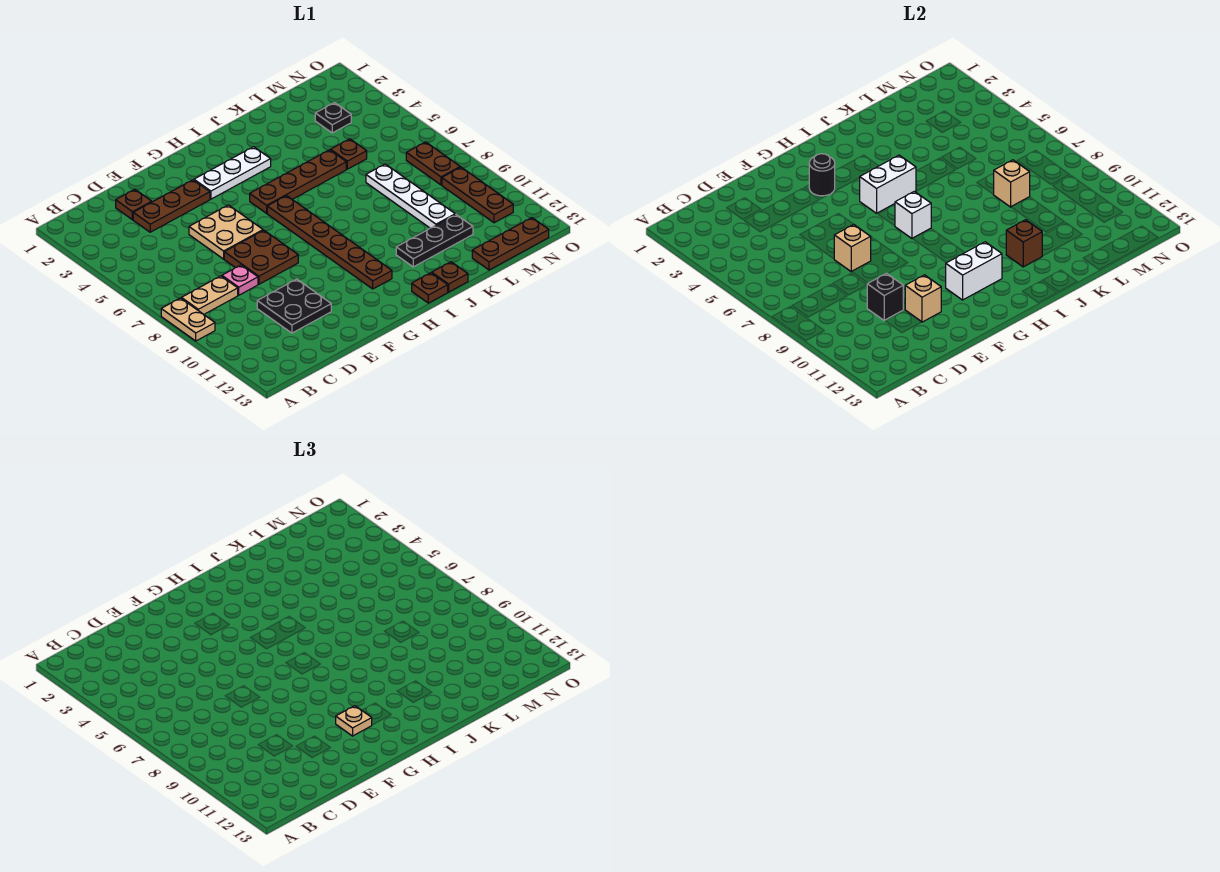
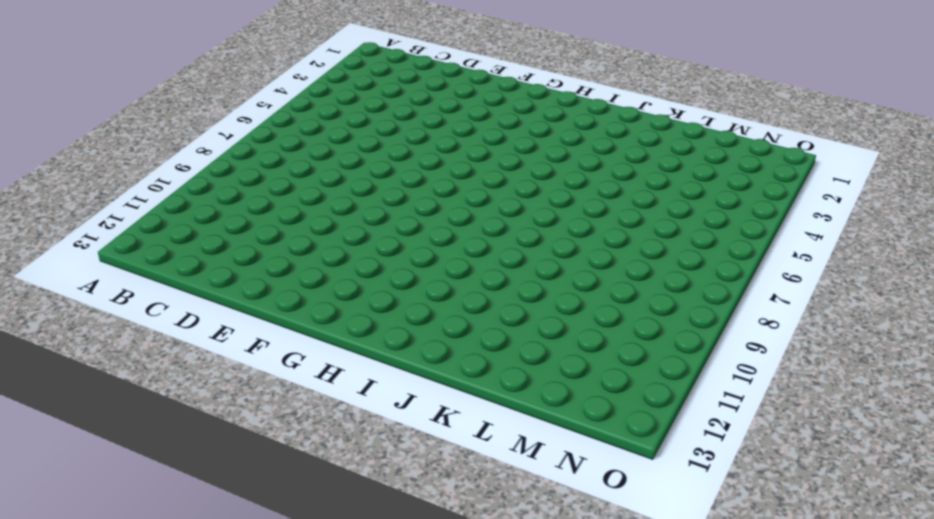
none -> tan plate A8:A9 level 1
none -> tan plate B8:C8 level 1
none -> brown plate D2 level 1
none -> brown plate D3:F3 level 1

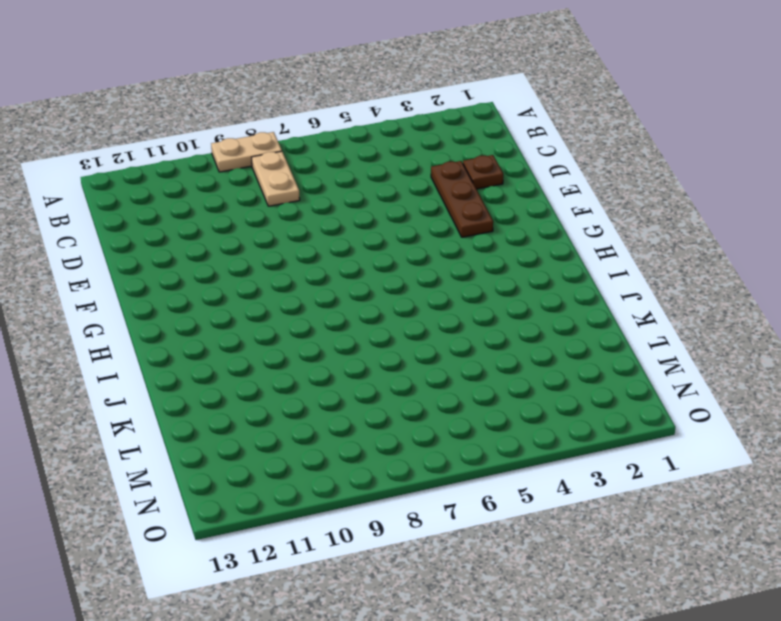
none -> pink plate D8 level 1
none -> black plate D10:E11 level 1
none -> tan plate E5:F6 level 1
none -> brown plate E7:F8 level 1

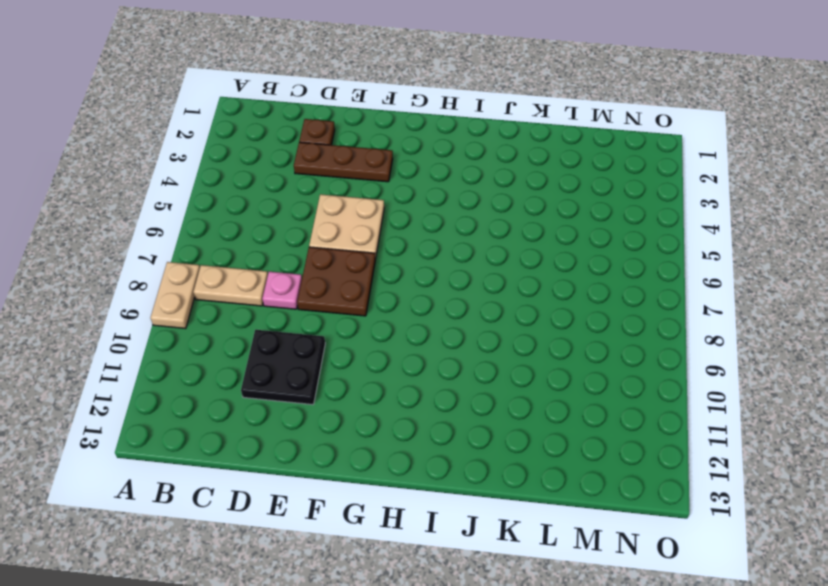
none -> white plate G3:I3 level 1
none -> brown plate H5:K5 level 1
none -> brown plate H6:H11 level 1
none -> brown plate I13 level 1

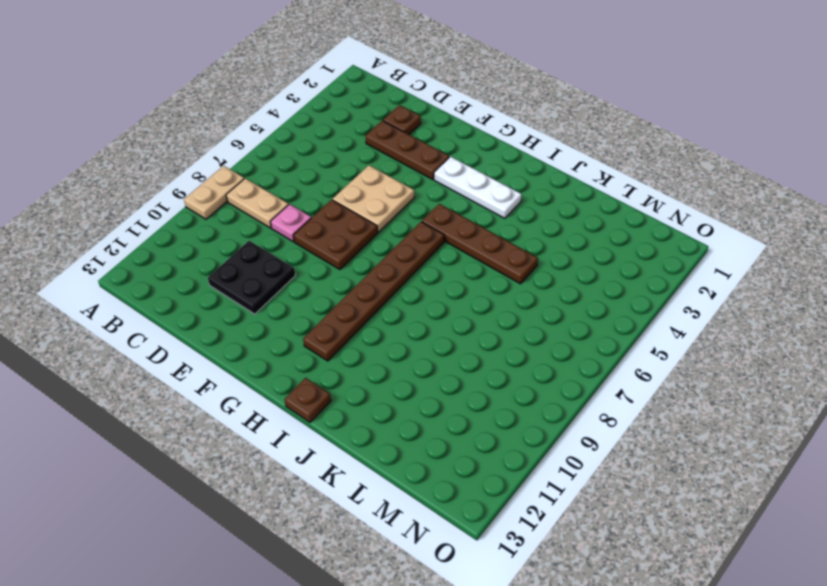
none -> black plate J11:L11 level 1
none -> brown plate J13 level 1
none -> brown plate L5 level 1
none -> white plate L7:L10 level 1

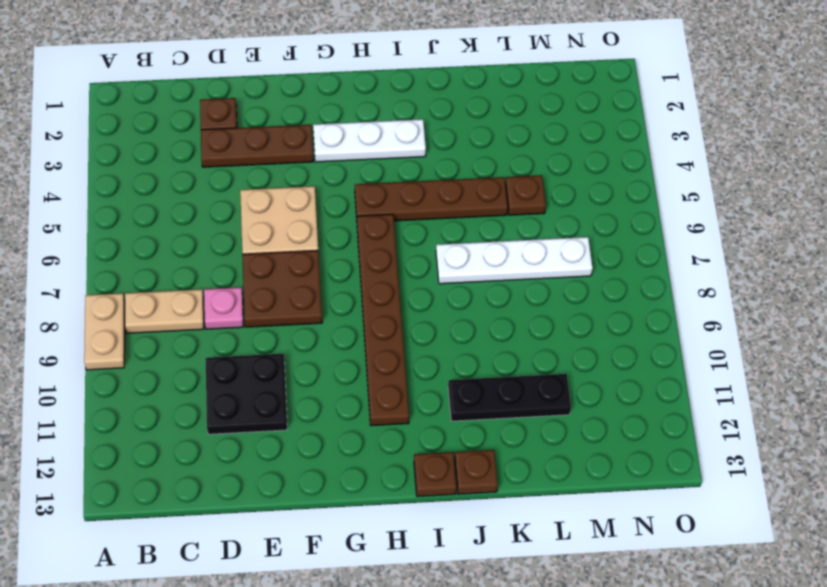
white plate J7:M7 level 1 -> white plate L7:L10 level 1
none -> brown plate L13:N13 level 1
none -> black plate M3 level 1
none -> brown plate N7:N8 level 1
none -> brown plate N9:N11 level 1

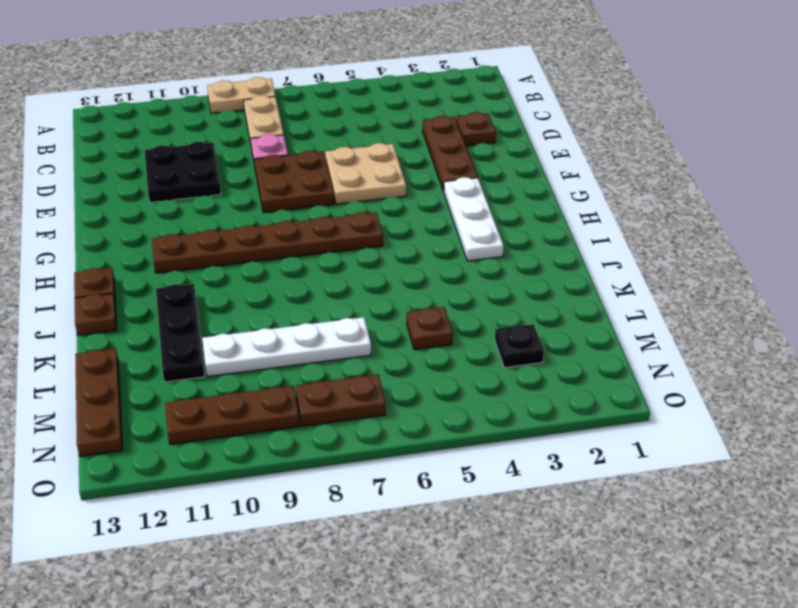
none -> brown plate H5:K5 level 1
none -> black brick D10 level 2
none -> tan brick E7 level 2
none -> tan brick E11 level 2

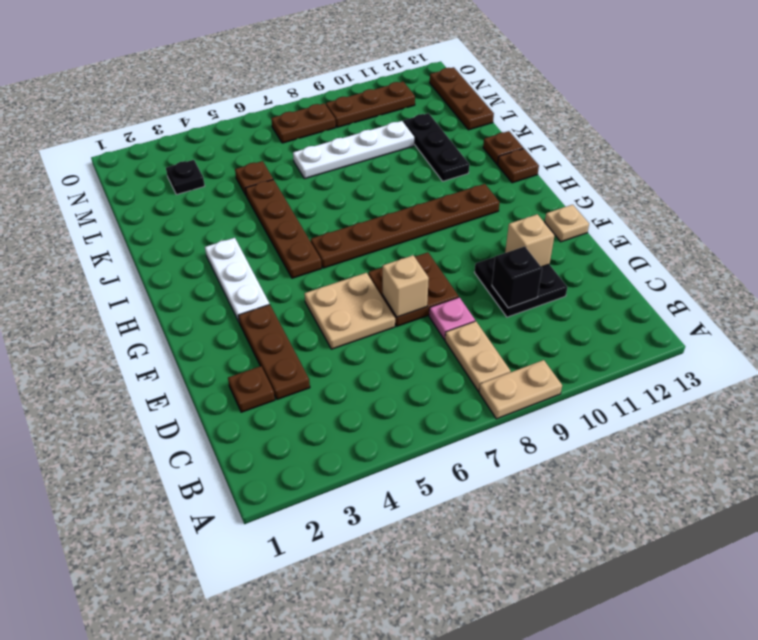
tan plate F13 level 1 -> tan plate G11 level 3
none -> black round brick G3 level 2
none -> white brick G11:H11 level 2
none -> white brick H5:I5 level 2
none -> white brick H7 level 2

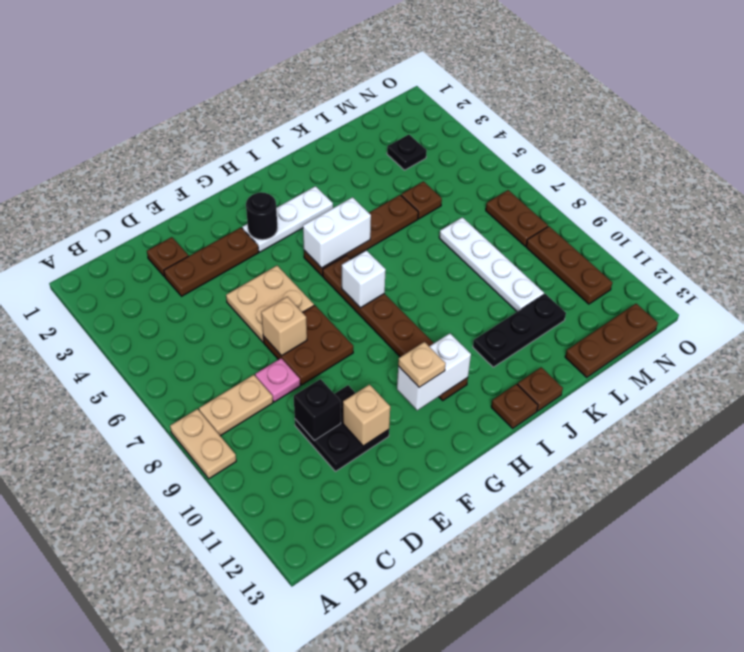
none -> brown brick J11 level 2
none -> tan brick L8 level 2

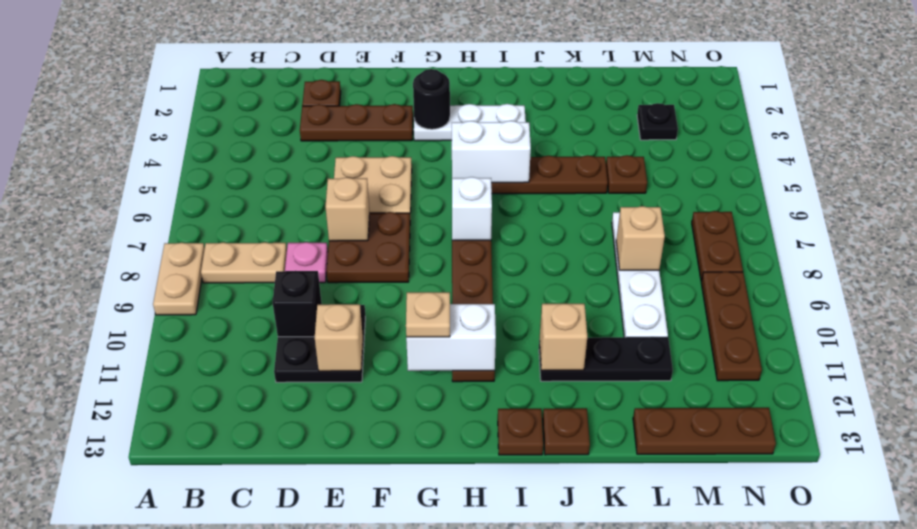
tan brick J11 level 2 -> brown brick J11 level 2

